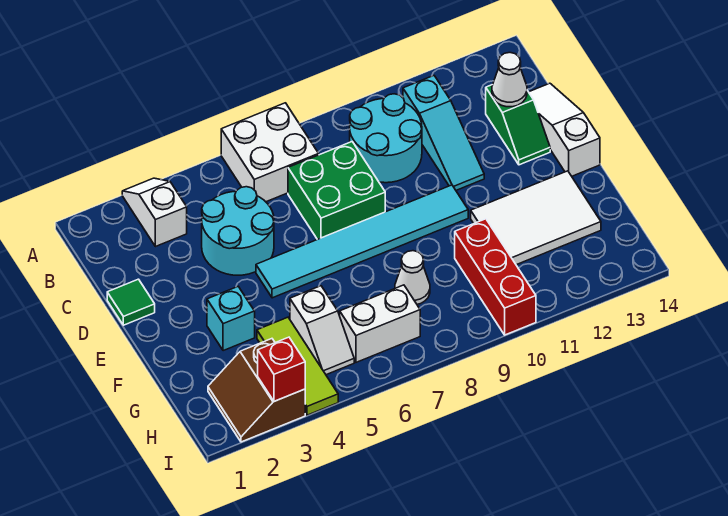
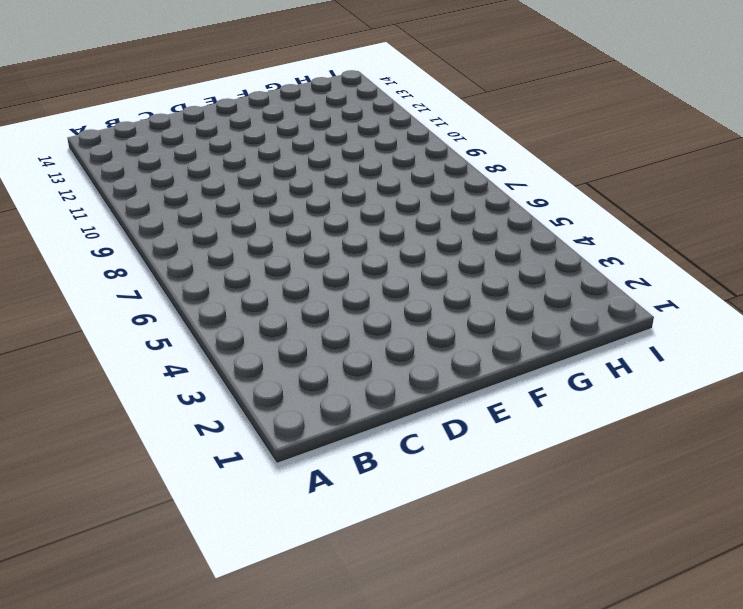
none -> white slope A3:B3 level 1 top B
none -> white brick A6:B7 level 1
none -> cyan round brick B9:C10 level 1

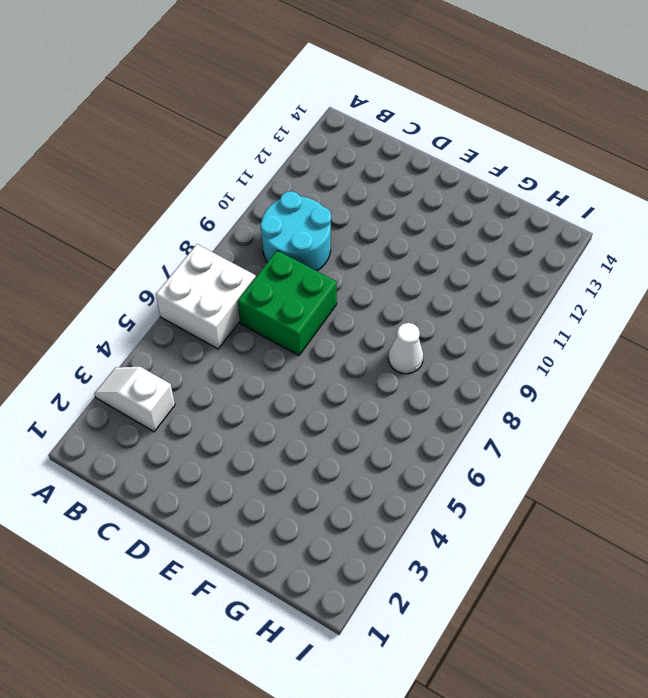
none -> cyan slope B11:D11 level 1 top B
none -> cyan round brick C4:D5 level 1
none -> green slope C13:D13 level 1 top C

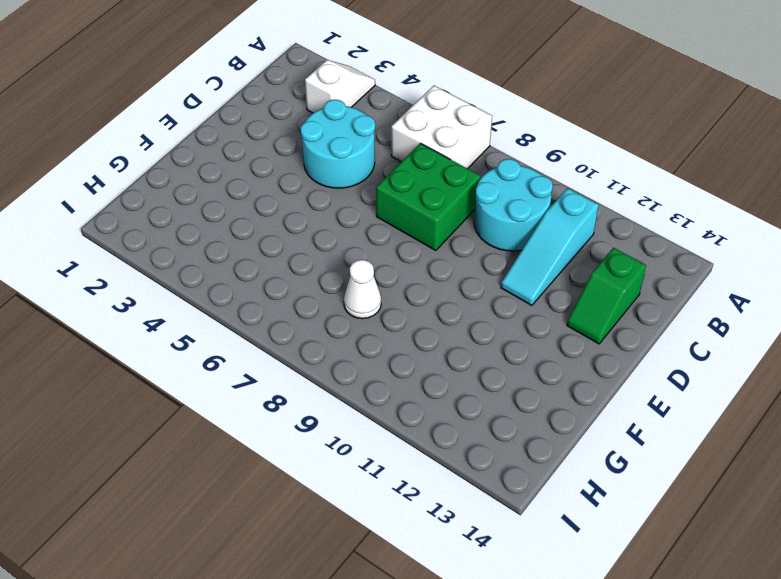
none -> white slope C14:E14 level 1 top E
none -> green tile D1 level 1
none -> cyan tile E5:E10 level 1

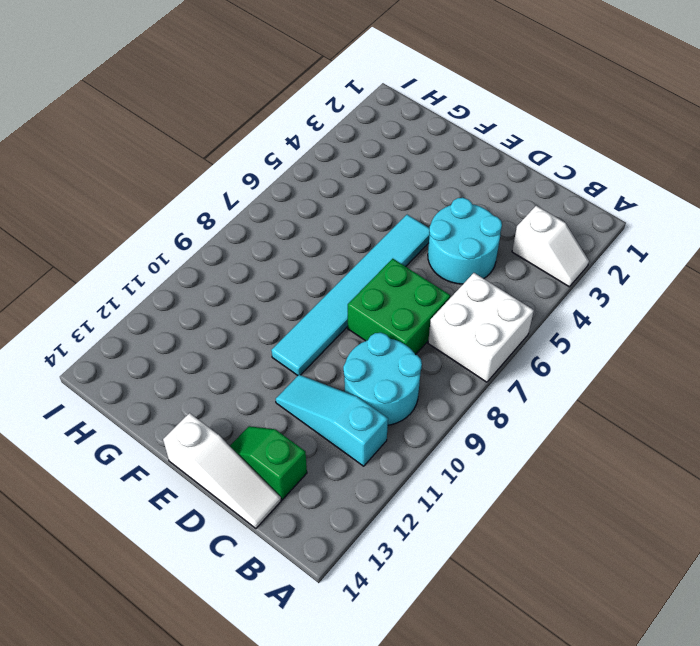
none -> green tile D1 level 1
none -> cyan brick F3 level 1
none -> white tile F11:G13 level 1

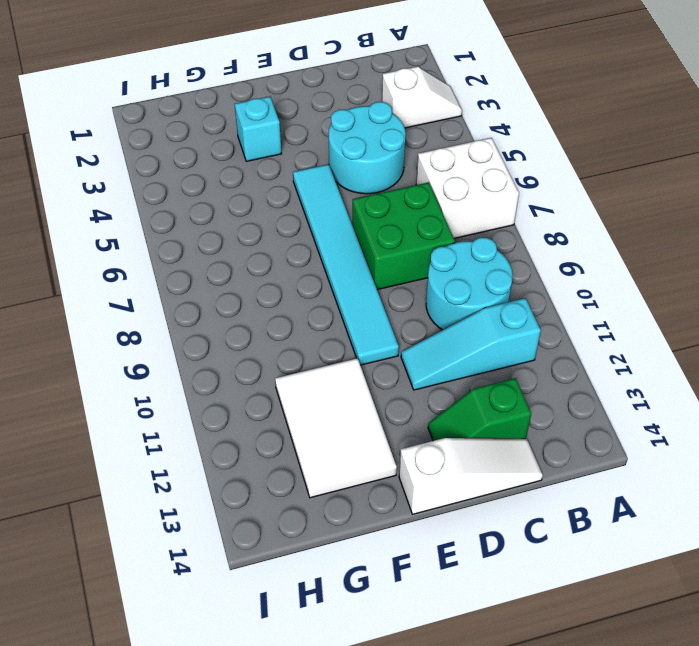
none -> green tile D1 level 1
none -> lime tile G4:I4 level 1
none -> white slope G5:H5 level 1 top G

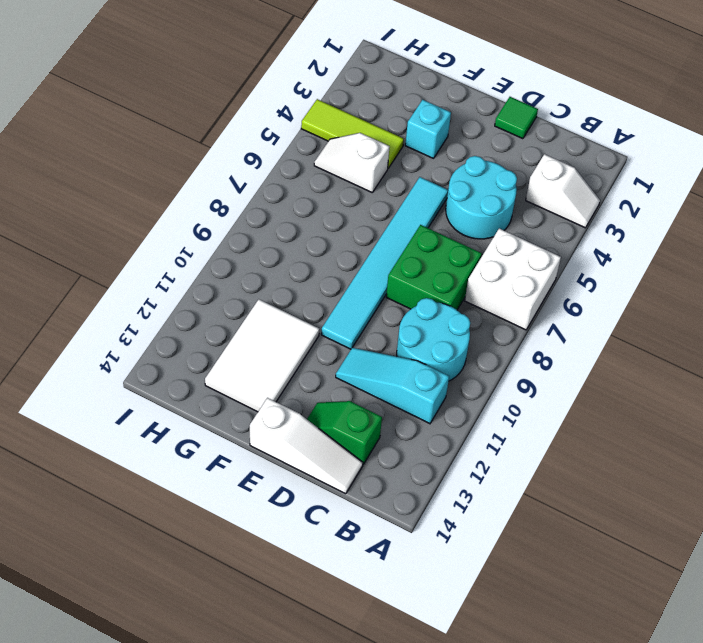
none -> white cone G8 level 1
none -> red brick G10:I10 level 1
none -> brown slope H2:I3 level 1 top 3

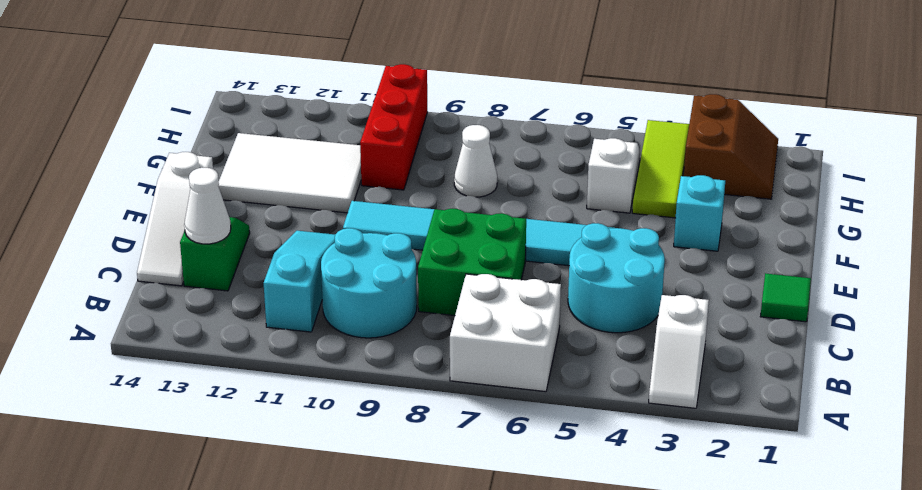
none -> white brick H6:H7 level 1
none -> red brick I3 level 2

